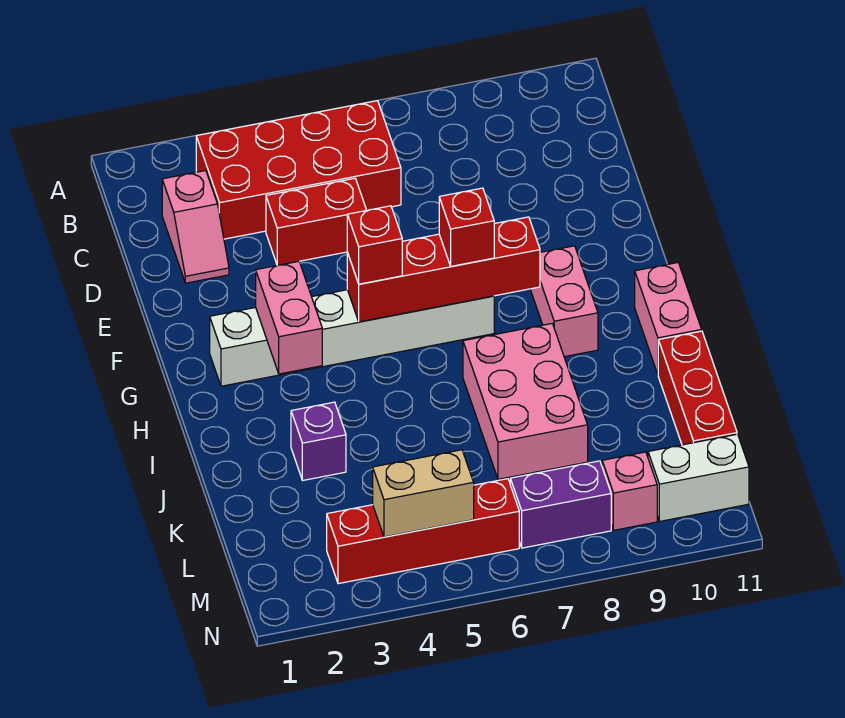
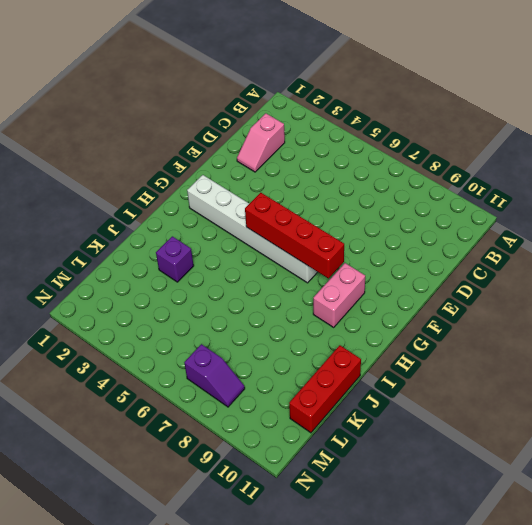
purple slope M7:M8 level 1 top 7 -> purple brick M7:M8 level 1
none -> red brick B3:C6 level 1
none -> red brick D4:D5 level 1
none -> pink brick H11:I11 level 1

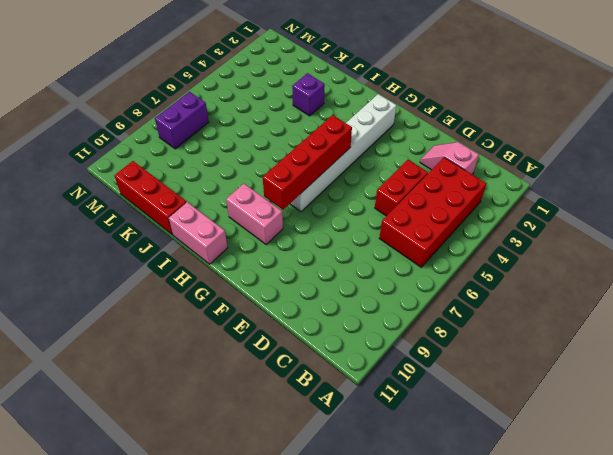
none -> pink brick I7:K8 level 1
none -> red brick M3:M6 level 1
none -> pink brick M9 level 1

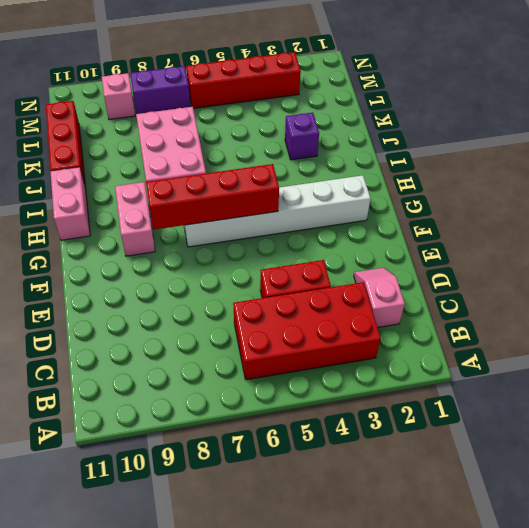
none -> white brick M10:M11 level 1
none -> pink brick G3:H3 level 2
none -> tan brick M4:M5 level 2

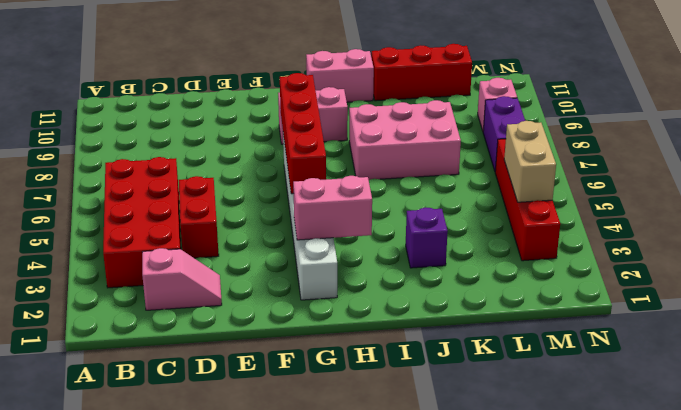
none -> white brick M10:M11 level 1
none -> red brick G5 level 3
none -> red brick G7 level 3

